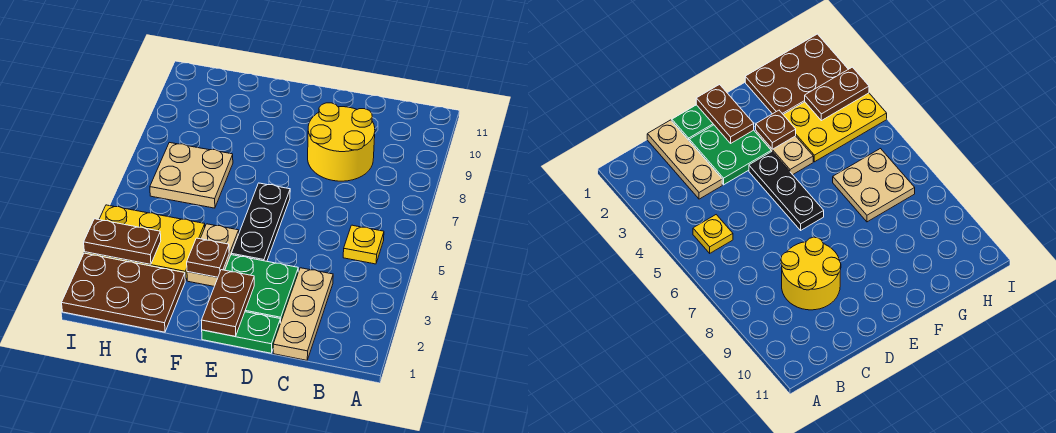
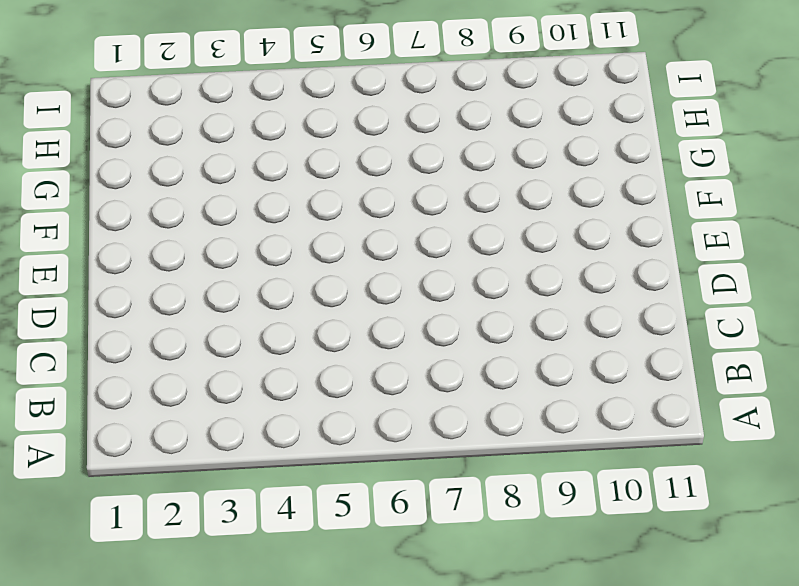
none -> yellow plate B5 level 1
none -> tan plate C1:C3 level 1
none -> yellow round brick C8:D9 level 1

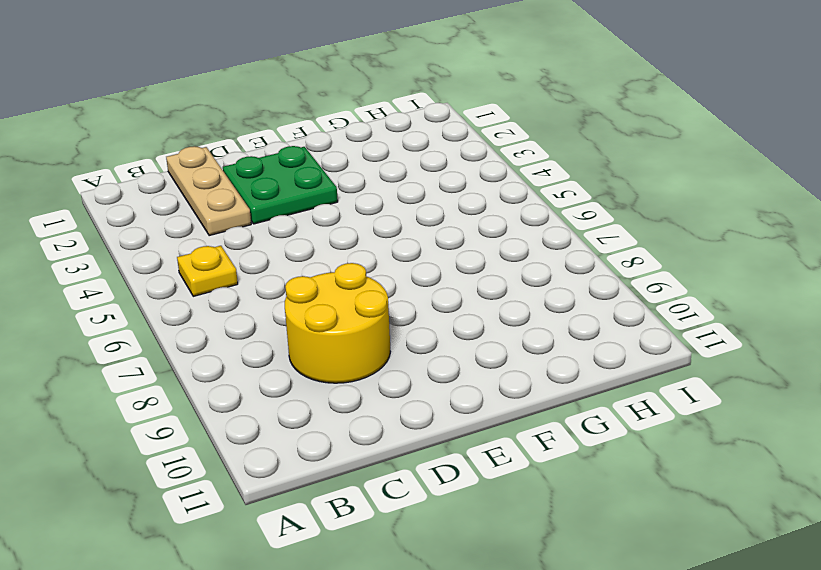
none -> green plate D1:E1 level 1
none -> black plate E4:E6 level 1
none -> tan plate F3:F4 level 1

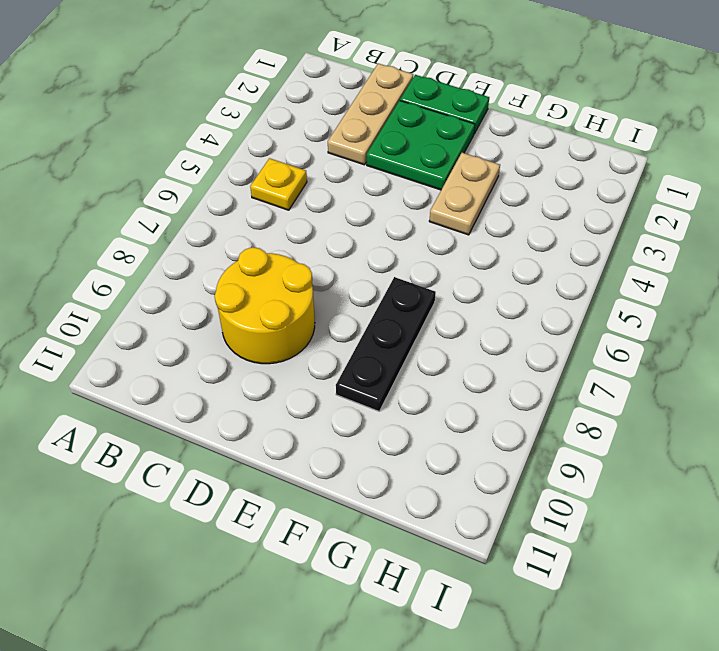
black plate F7:F9 level 1 -> black plate E4:E6 level 1
none -> brown plate G1:I2 level 1
none -> yellow plate G3:I4 level 1
none -> tan plate G6:H7 level 1

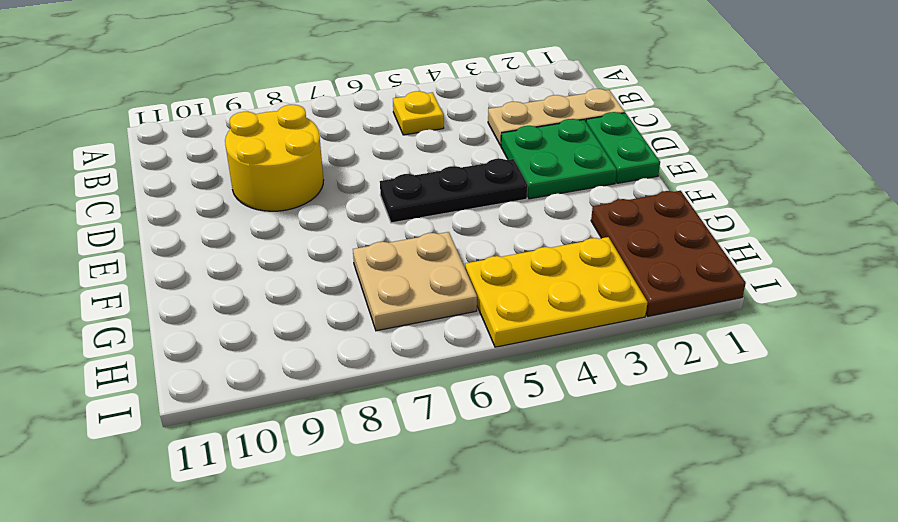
yellow plate H3:I5 level 1 -> yellow plate G3:I4 level 1
none -> tan plate F3:F4 level 1
none -> brown plate E1:E2 level 2
none -> brown plate F3 level 2

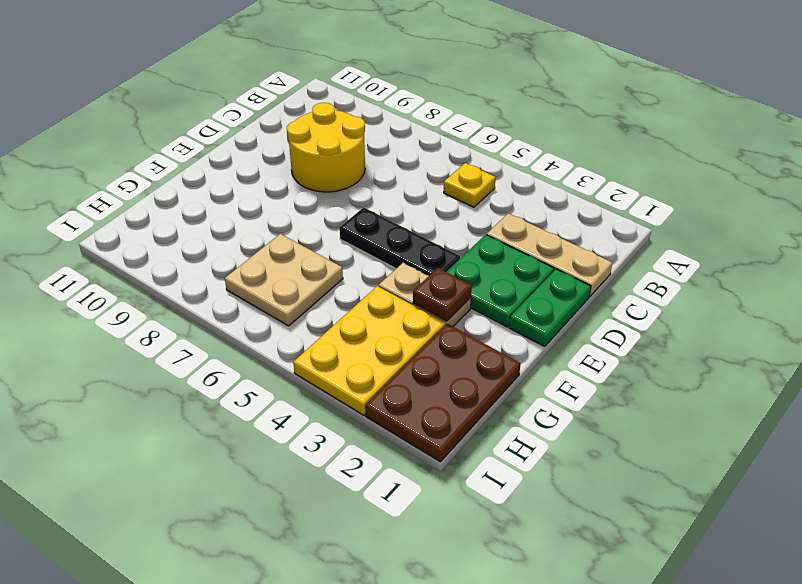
none -> brown plate E1:E2 level 2
none -> brown plate H3:I3 level 2

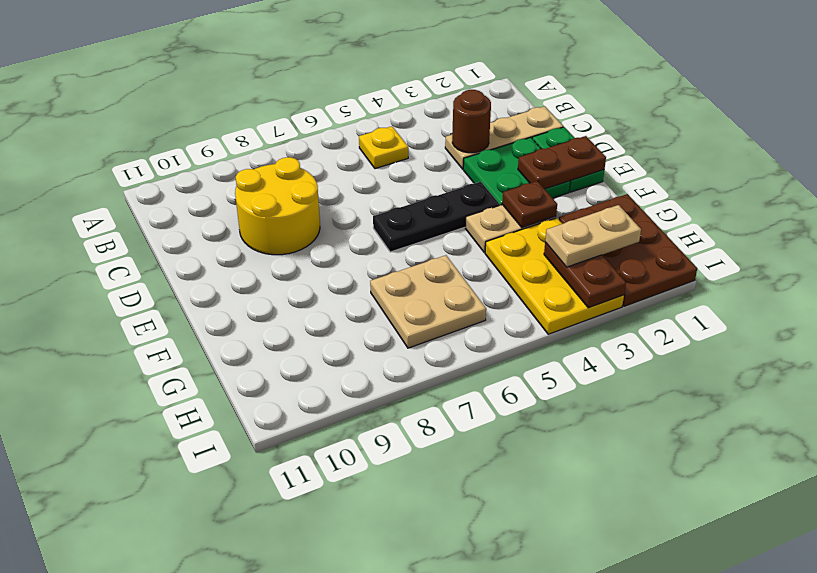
brown round brick C3 level 2 -> none
tan plate H2:H3 level 3 -> none

